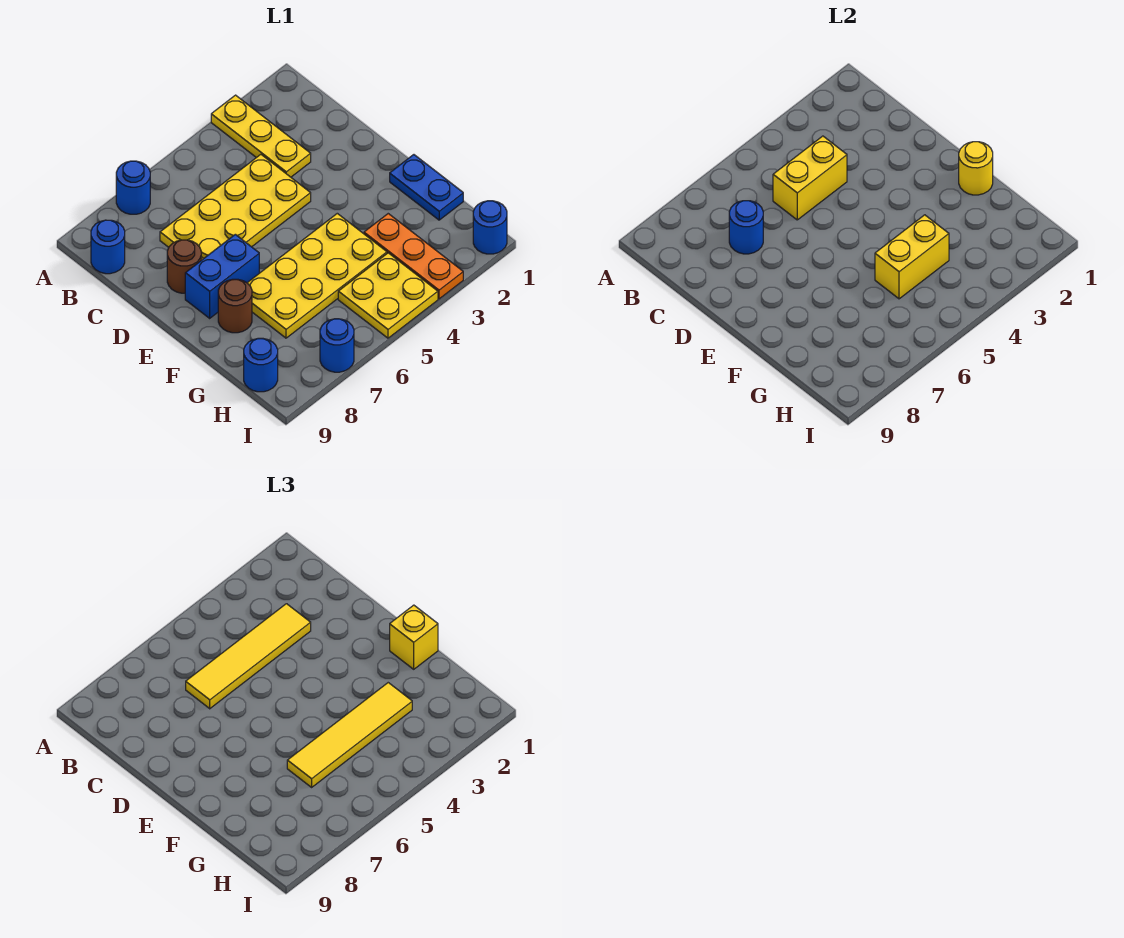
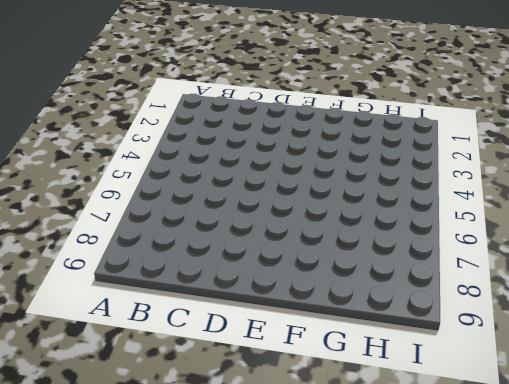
none -> yellow plate A3:C3 level 1
none -> blue round brick A7 level 1
none -> blue round brick B9 level 1

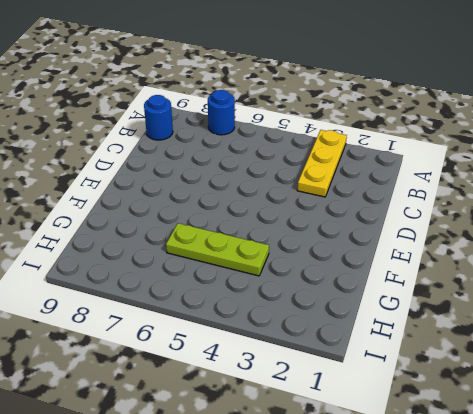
lime plate G4:G6 level 1 -> yellow plate F4:G7 level 1
none -> yellow plate C4:D7 level 1
none -> brown round brick D8 level 1
none -> blue brick E7:E8 level 1

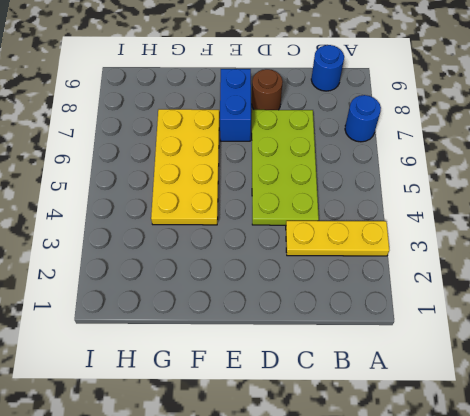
lime plate C4:D7 level 1 -> yellow plate C4:D7 level 1
none -> blue plate F1:G1 level 1
none -> brown round brick F8 level 1
none -> orange plate G3:I3 level 1

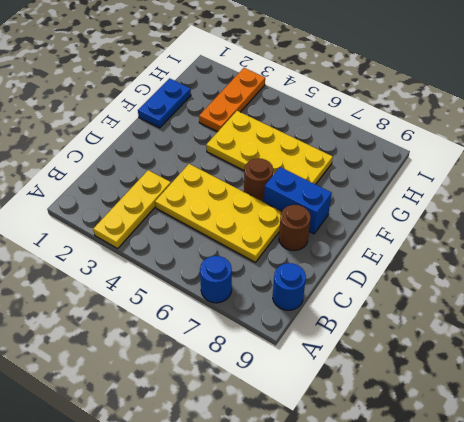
brown round brick E6 level 1 -> brown round brick F8 level 1
none -> yellow plate H4:I5 level 1
none -> blue round brick H9 level 1
none -> blue round brick I1 level 1

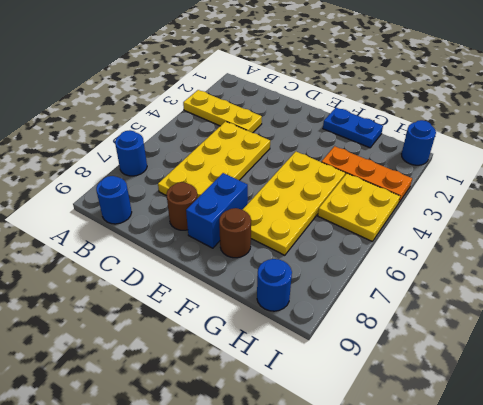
none -> blue round brick I7 level 1
none -> yellow brick C4:C5 level 2
none -> blue round brick C7 level 2

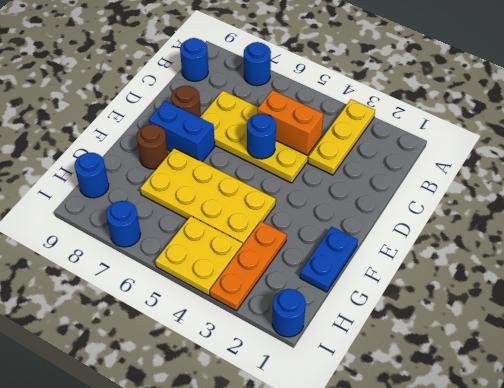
orange brick C4:C5 level 2 -> yellow brick C4:C5 level 2
blue round brick D5 level 2 -> blue round brick C7 level 2
none -> yellow round brick F1 level 2
none -> yellow brick G4:G5 level 2
none -> yellow tile C3:C6 level 3

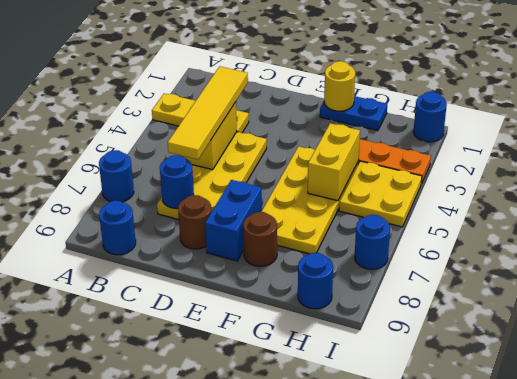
none -> yellow brick F1 level 3
none -> yellow tile G3:G6 level 3

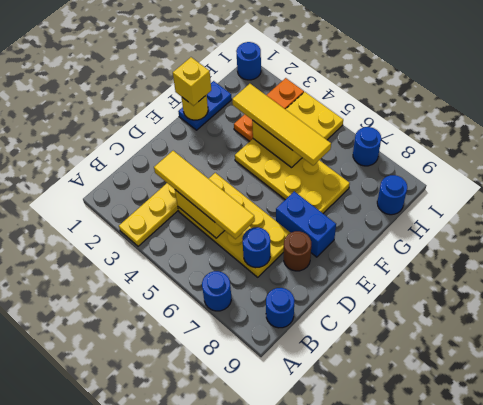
none -> brown round brick F8 level 1

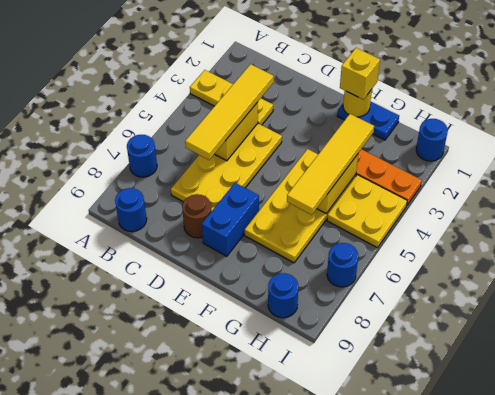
none -> brown round brick F8 level 1
none -> blue round brick C7 level 2

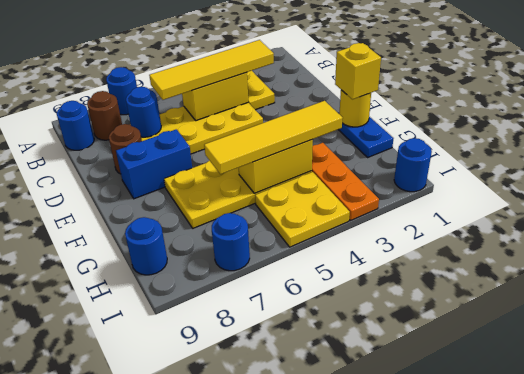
brown round brick B8 level 1 -> brown round brick F8 level 1

